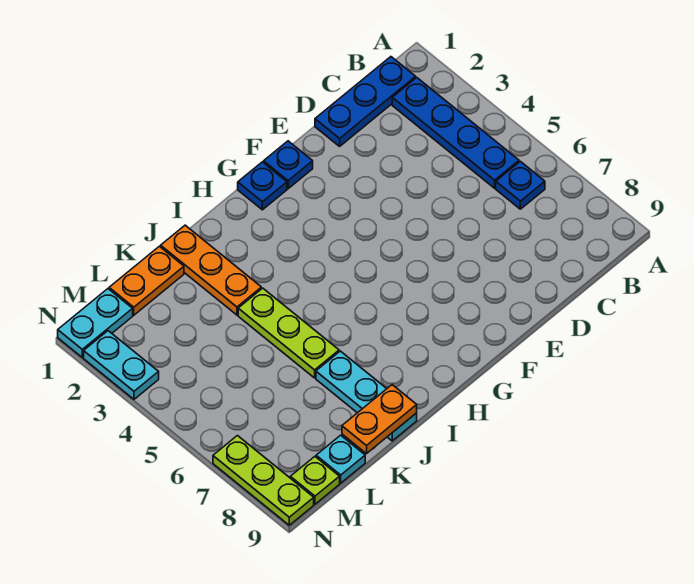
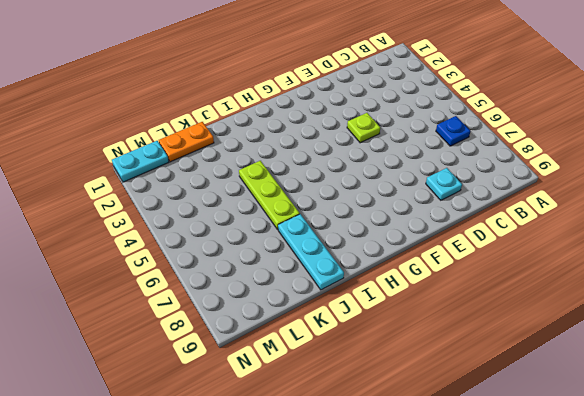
cyan plate D8 level 1 -> cyan plate L9 level 1
lime plate E4 level 1 -> lime plate M9 level 1
none -> blue plate B1:D1 level 1
none -> blue plate B2:B5 level 1
none -> blue plate F1 level 1

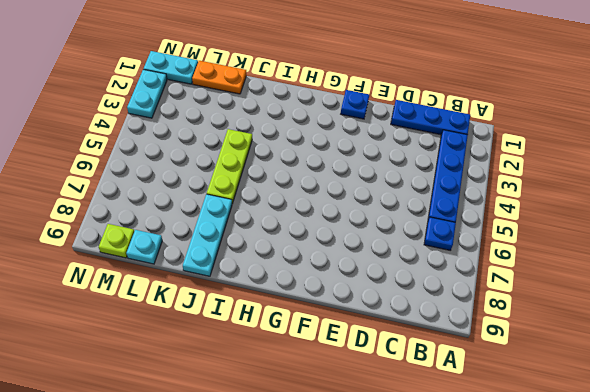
none -> blue plate G1 level 1
none -> orange plate J1:J3 level 1
none -> lime plate N7:N9 level 1

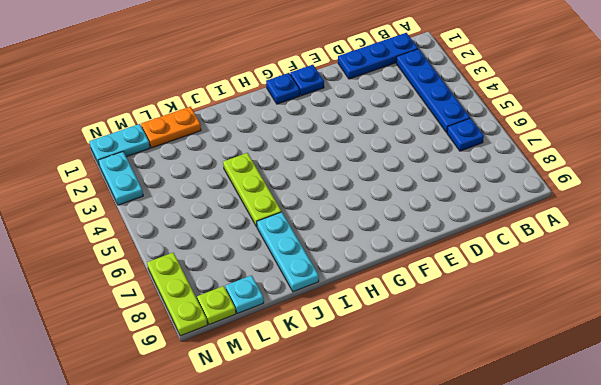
none -> orange plate J1:J3 level 1
none -> orange plate J9:K9 level 2

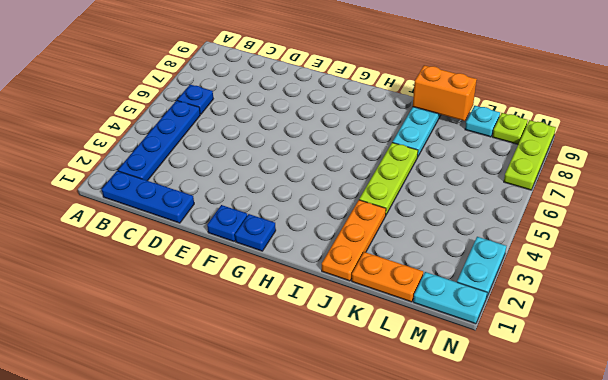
orange brick J9:K9 level 2 -> orange plate J9:K9 level 2

